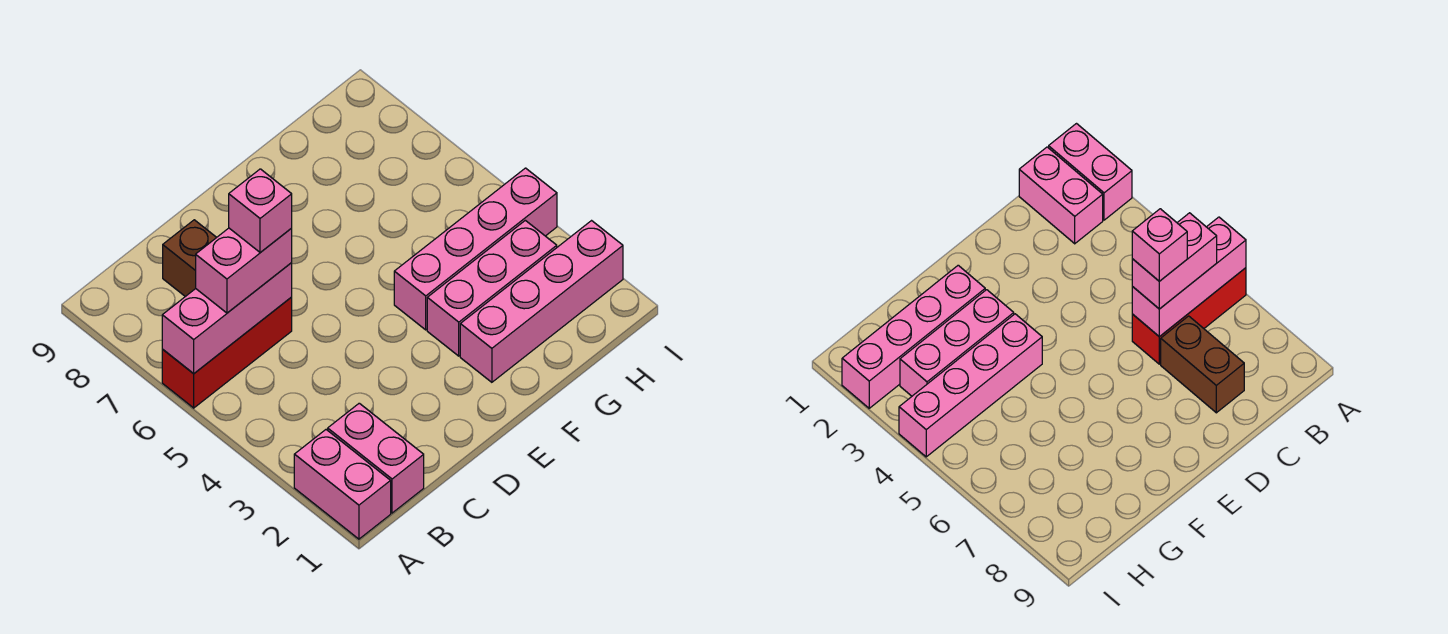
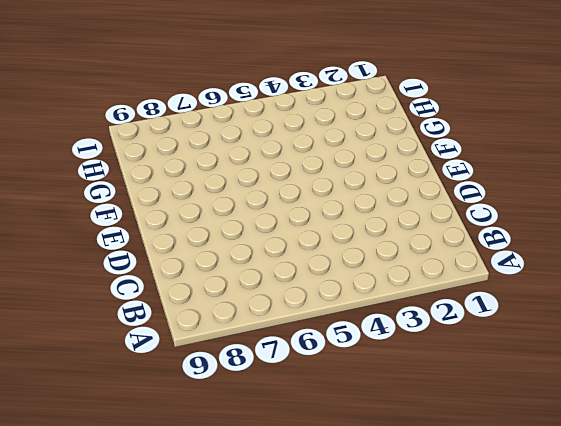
none -> pink brick A1:A2 level 1
none -> red brick A6:C6 level 1

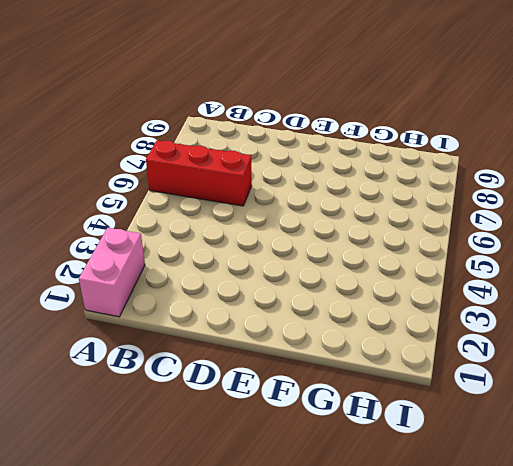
none -> pink brick B1:B2 level 1
none -> brown brick C7:C8 level 1

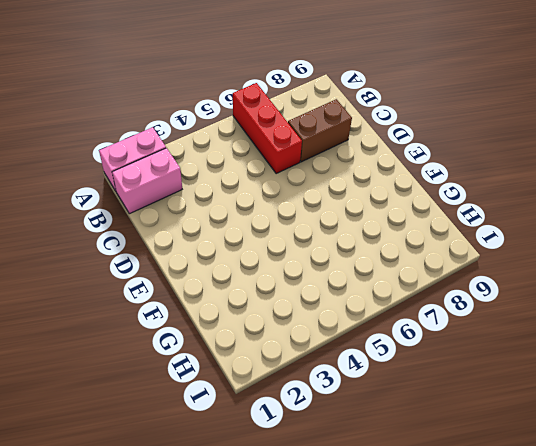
none -> pink brick F2:I2 level 1
none -> pink brick F3:H3 level 1

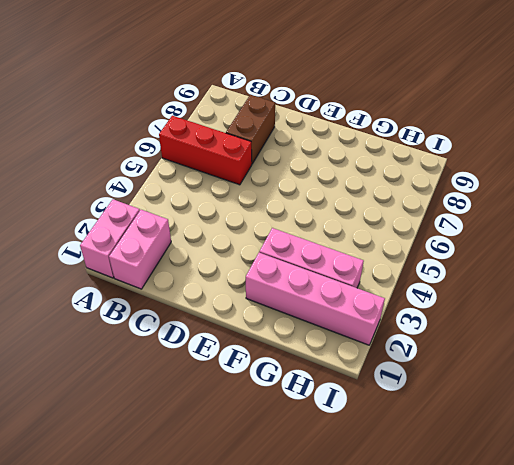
none -> pink brick F4:I4 level 1
none -> pink brick A6:C6 level 2

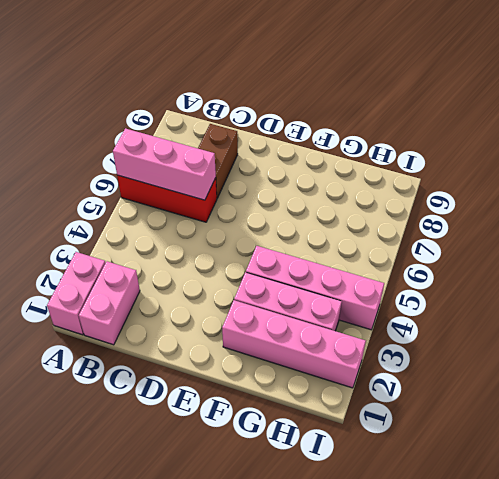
none -> pink brick B6:C6 level 3
none -> pink brick C6 level 4

